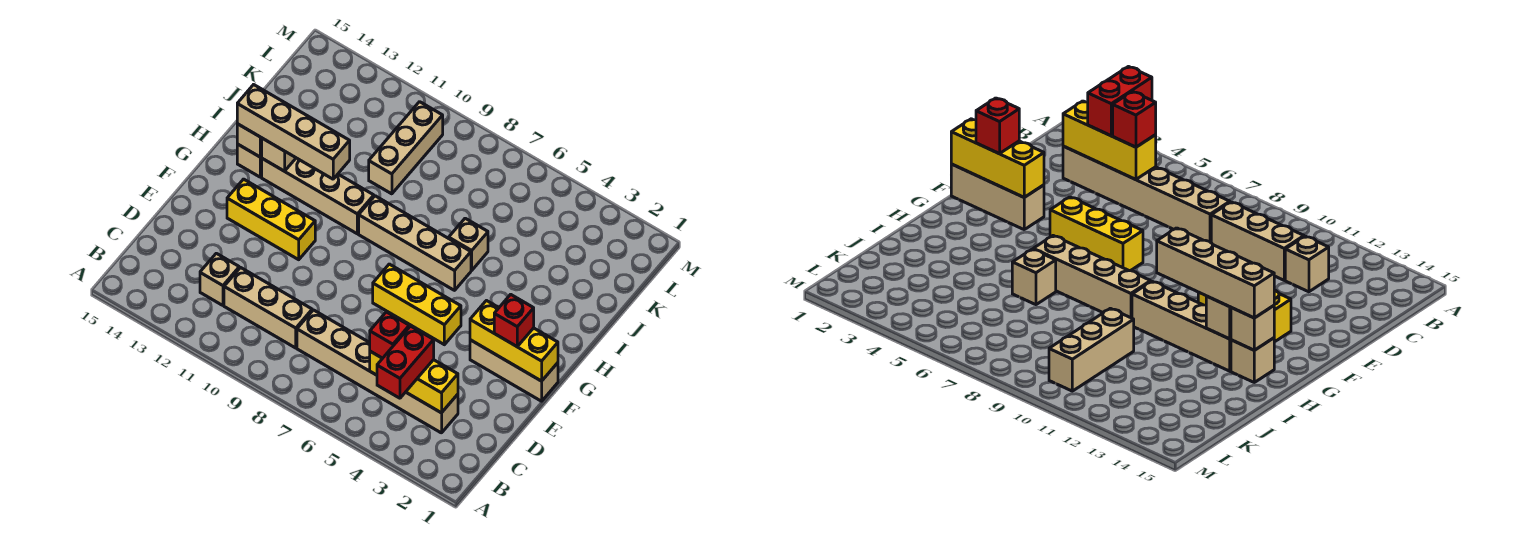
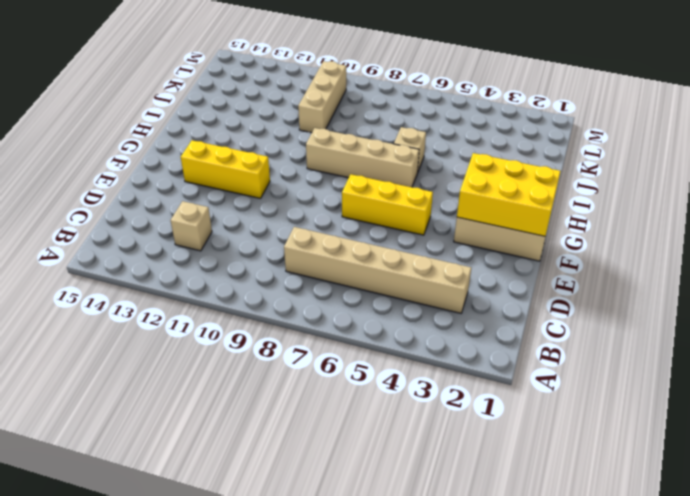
yellow brick F1:G3 level 2 -> yellow brick F1:F3 level 2
none -> tan brick C9:C11 level 1
none -> tan brick H10:H13 level 1
none -> tan brick H14 level 1

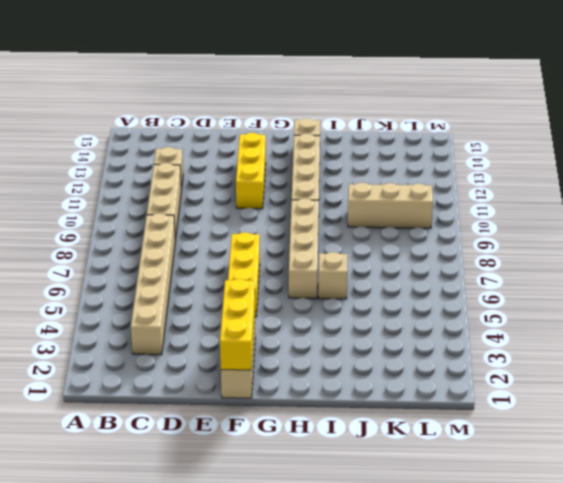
none -> yellow brick C3:C5 level 2
none -> tan brick H13 level 2
none -> tan brick H14 level 2

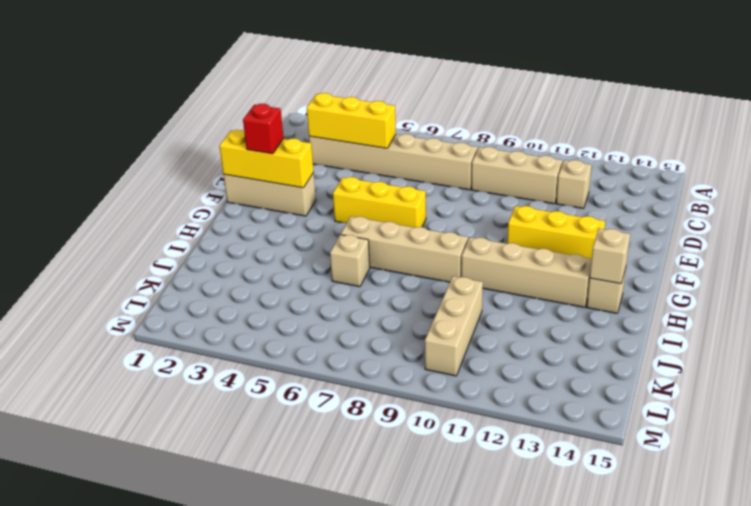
none -> tan brick H13 level 2
none -> red brick B4:C4 level 3
none -> red brick C5 level 3

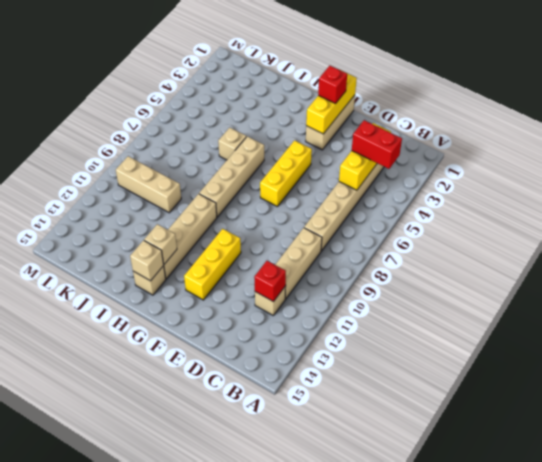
red brick C12 level 2 -> red brick C5 level 3
none -> tan brick H11:H14 level 3

